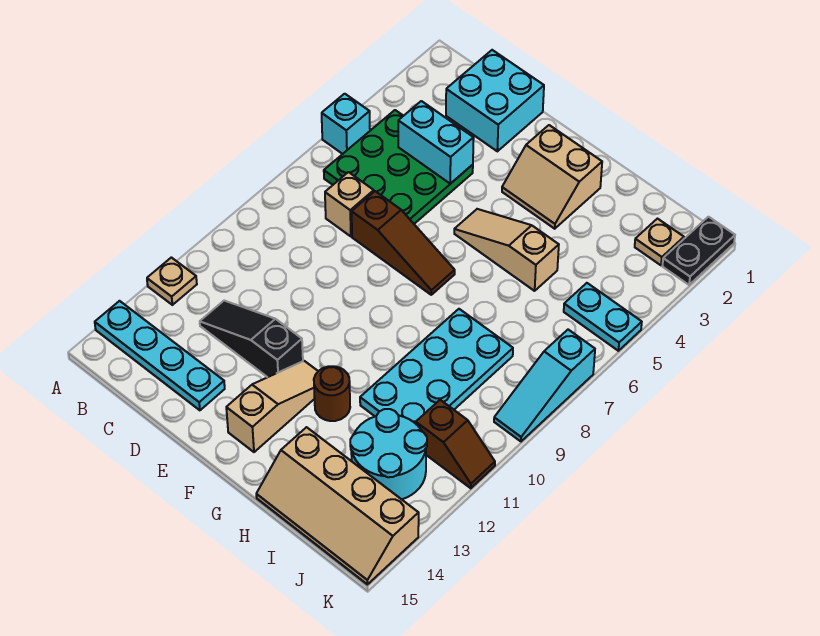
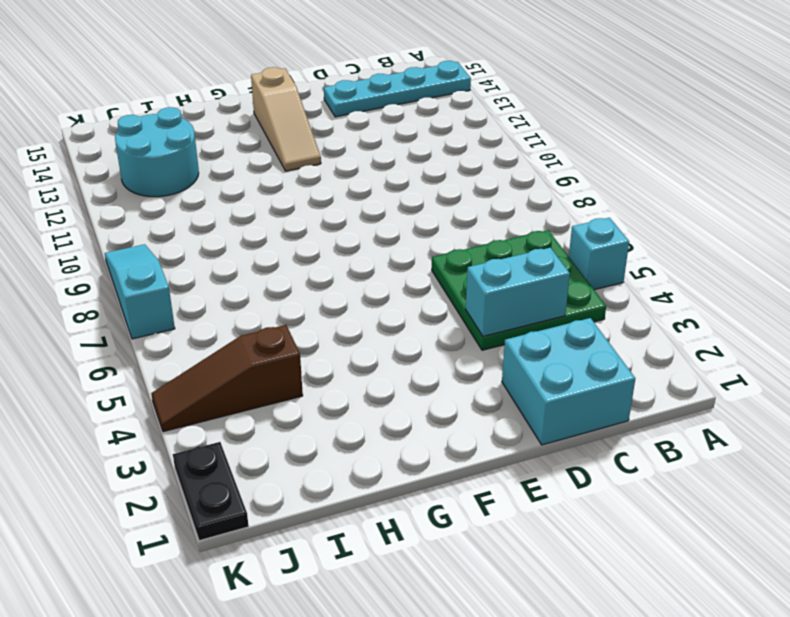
brown slope I4:K4 level 1 top I -> brown slope D7:F7 level 1 top D
none -> tan plate A12 level 1
none -> tan brick C7 level 1
none -> black slope C12:E12 level 1 top E

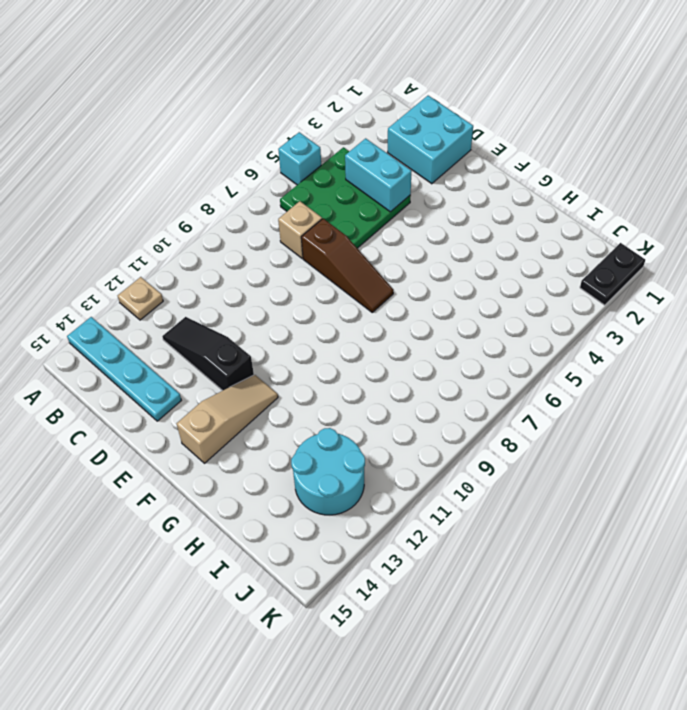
none -> tan slope F2:G3 level 1 top 2
none -> tan slope F5:H5 level 1 top H
none -> brown round brick G12 level 1

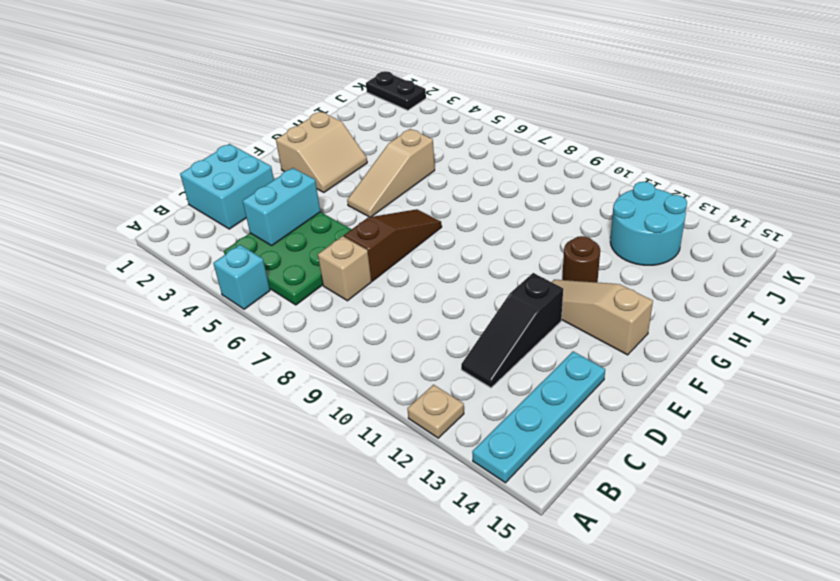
none -> cyan plate H8:I11 level 1
none -> tan slope H14:K15 level 1 top 14
none -> tan plate J2 level 1

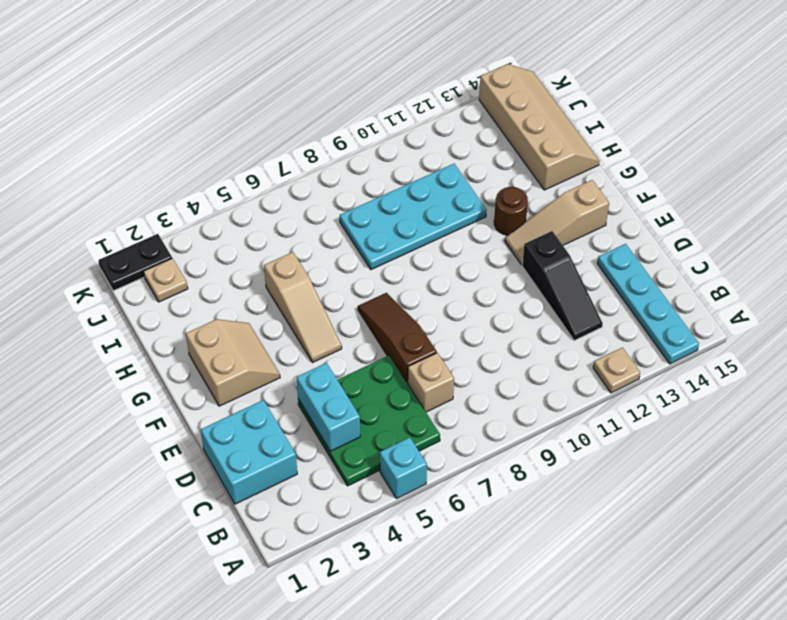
none -> cyan round brick I12:J13 level 1
none -> cyan plate J5:K5 level 1
none -> brown slope J11:K11 level 1 top J

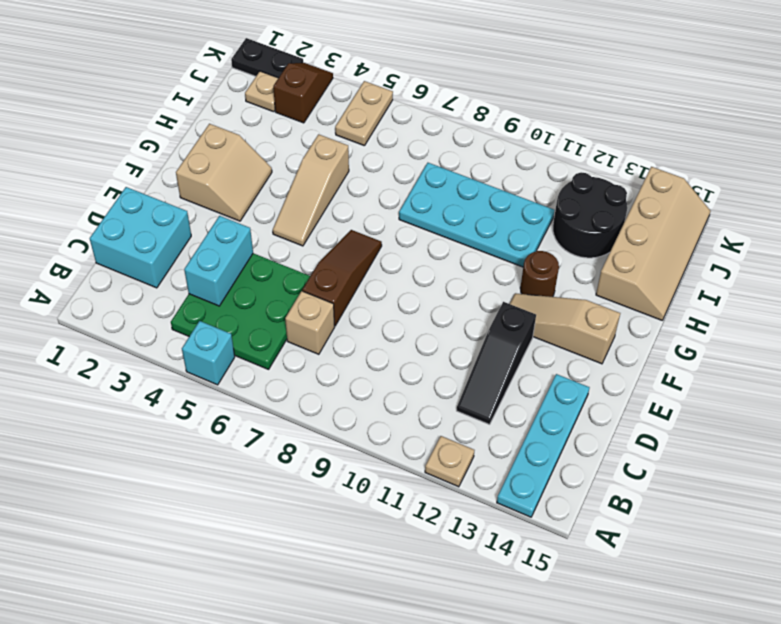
black round brick I12:J13 level 1 -> cyan round brick I12:J13 level 1
brown slope J3:K3 level 1 top J -> brown slope J11:K11 level 1 top J
tan plate J5:K5 level 1 -> cyan plate J5:K5 level 1
none -> cyan slope K7:K9 level 1 top 7

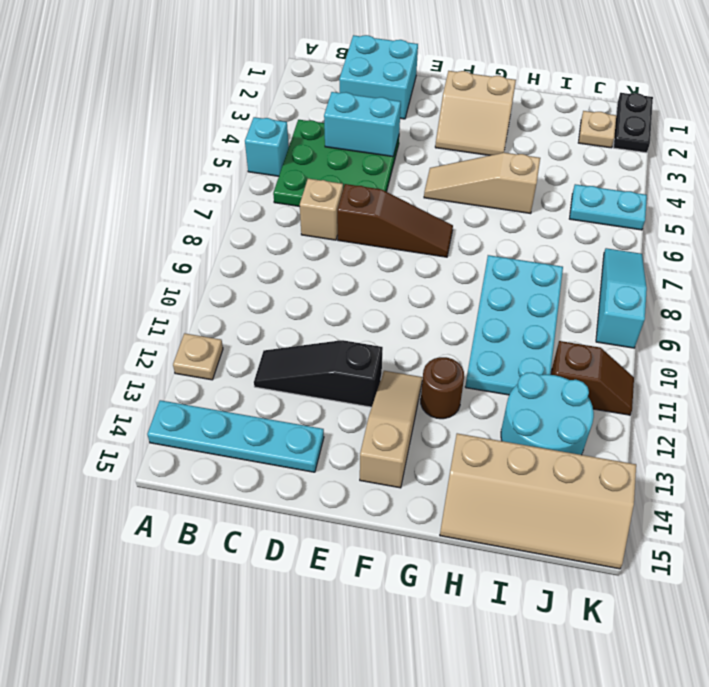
cyan slope K7:K9 level 1 top 9 -> cyan slope K7:K9 level 1 top 7

